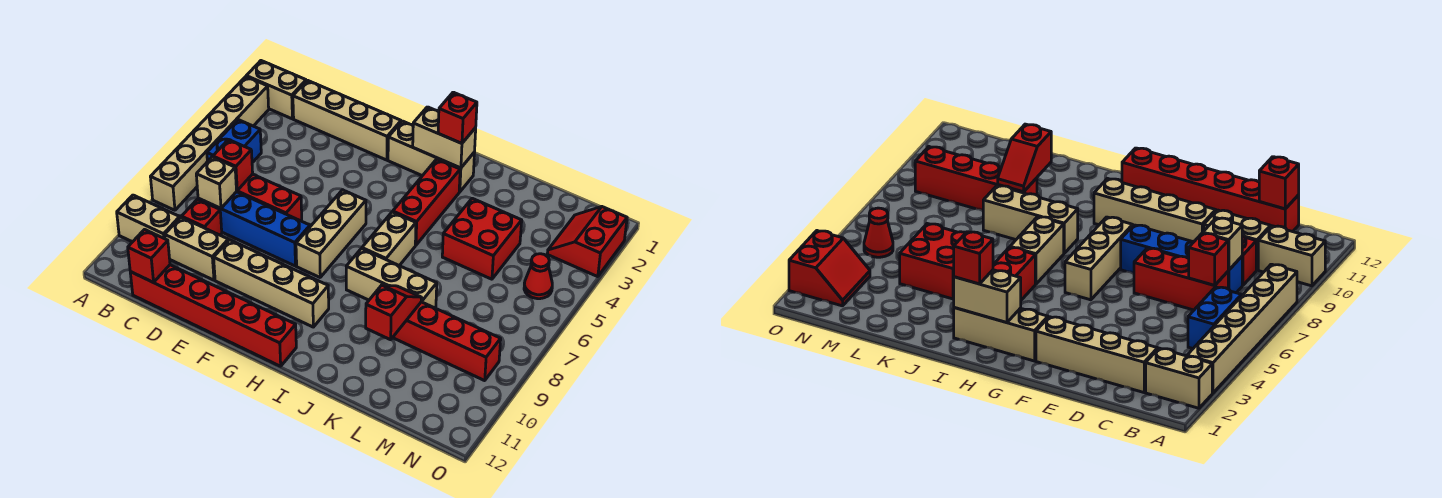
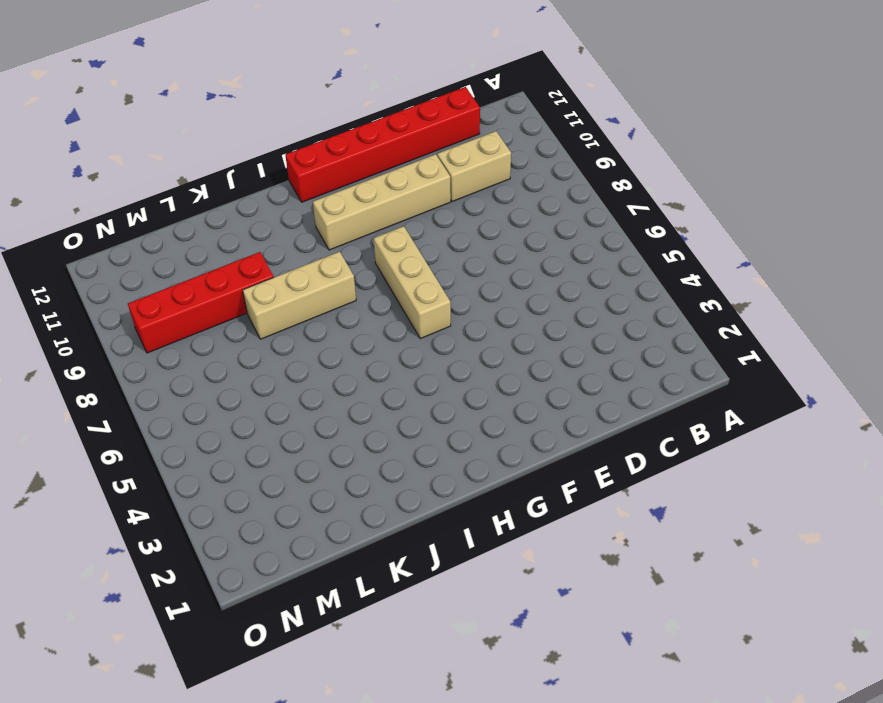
none -> tan brick A2:B2 level 1
none -> tan brick A3:A8 level 1
none -> tan brick A10:B10 level 1

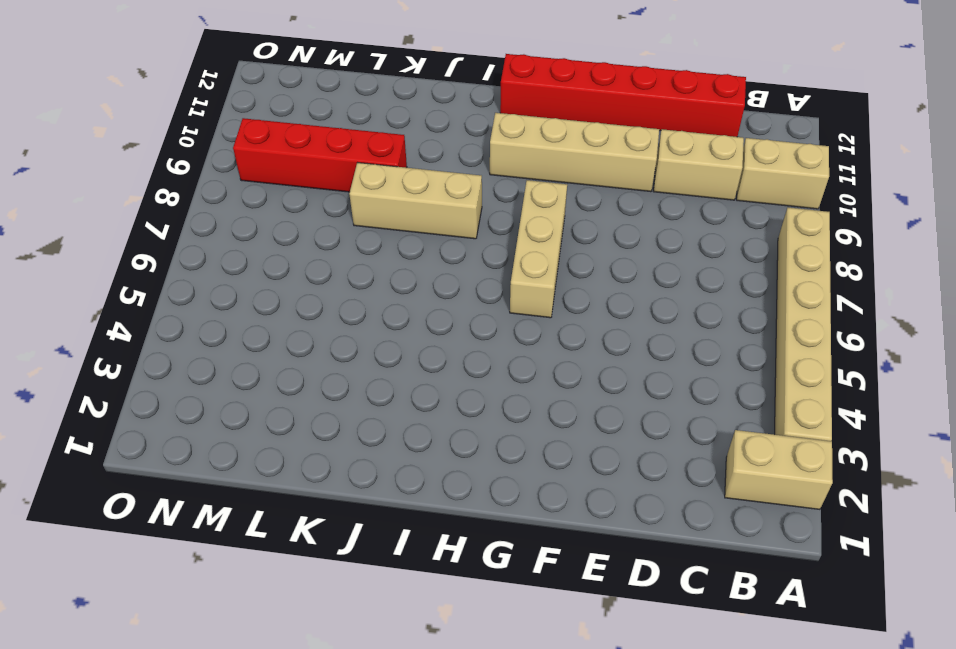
none -> blue brick B5:B6 level 1
none -> tan brick C2:F2 level 1
none -> red brick C7:E7 level 1

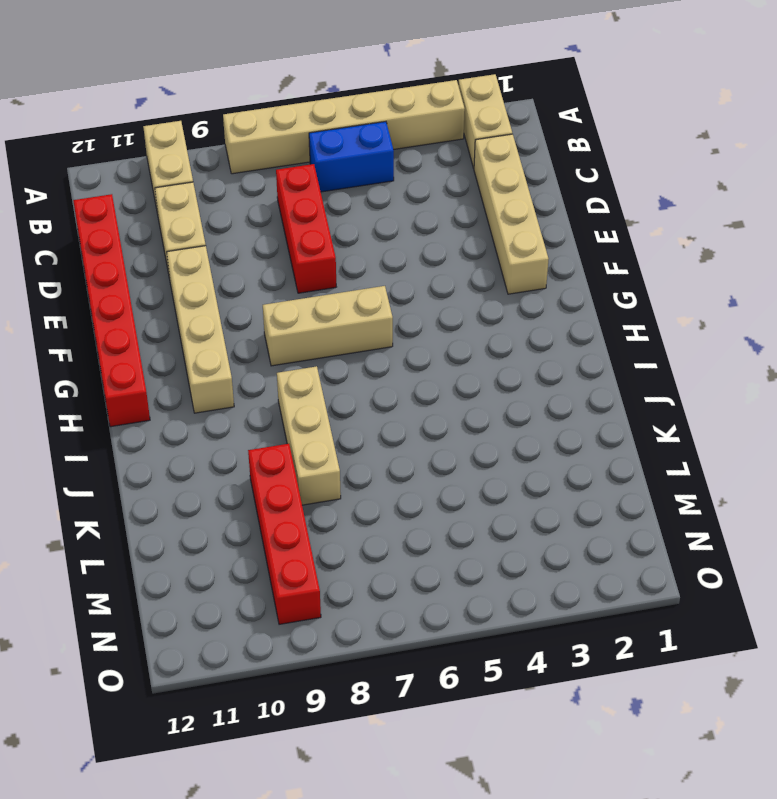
none -> blue brick C8:F8 level 1
none -> red brick C9 level 1
none -> tan brick G2:I2 level 1

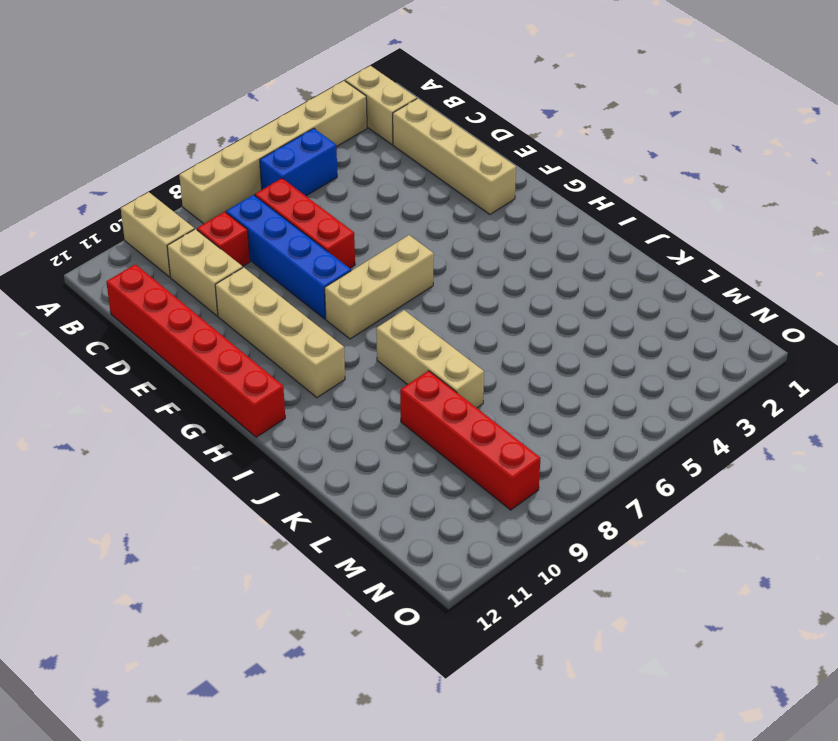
none -> tan brick G2:I2 level 1
none -> red brick I3:I5 level 1
none -> tan brick I6:I7 level 1

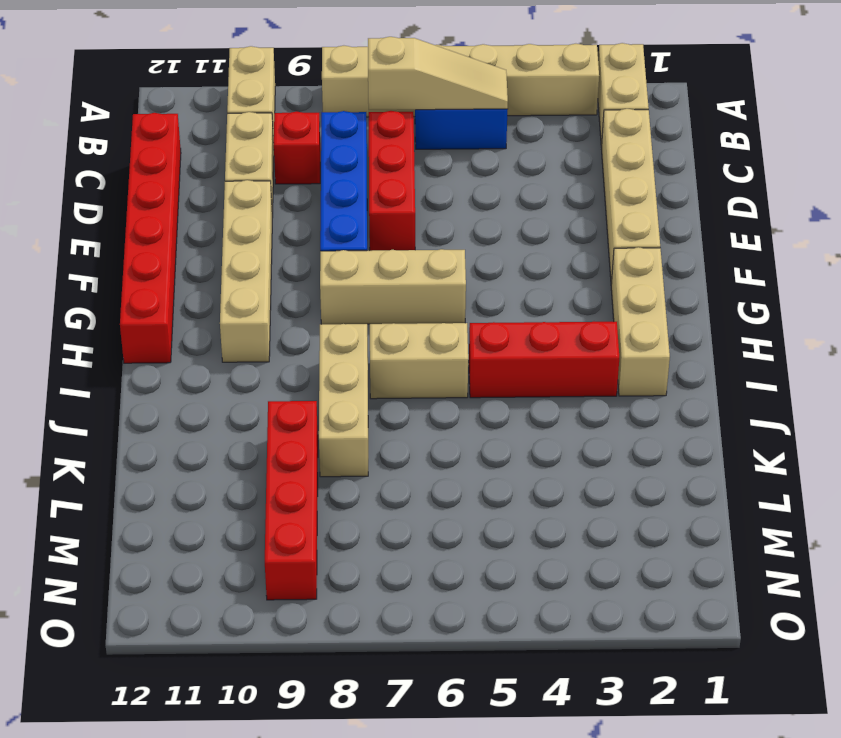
tan slope B5:B7 level 2 top 7 -> none
none -> red brick K4:L5 level 1
none -> red slope N2:O3 level 1 top O
none -> red cone N5 level 1

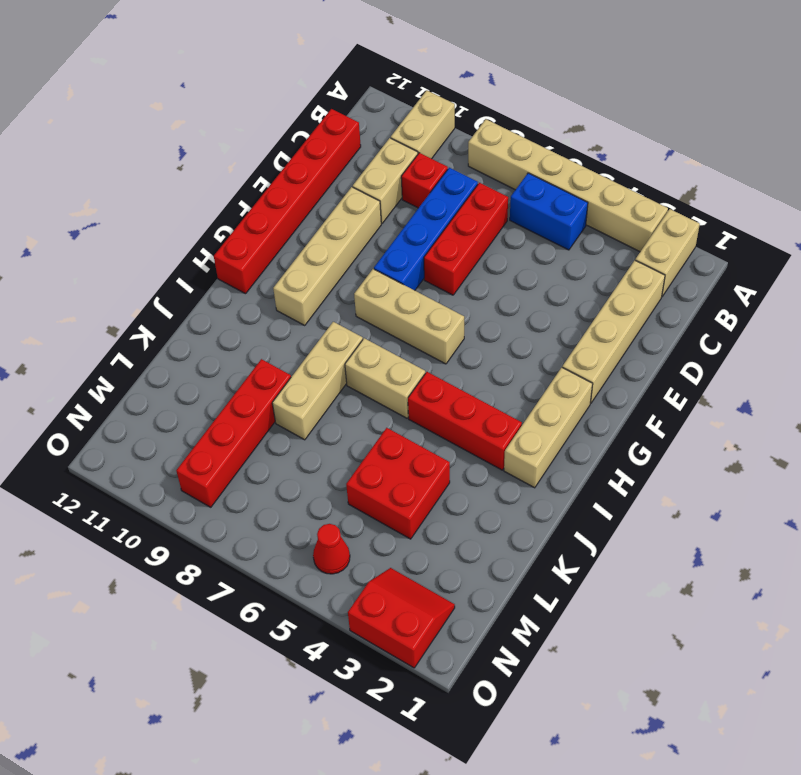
none -> red brick C7 level 2
none -> tan brick C8 level 2
none -> red brick C12 level 2

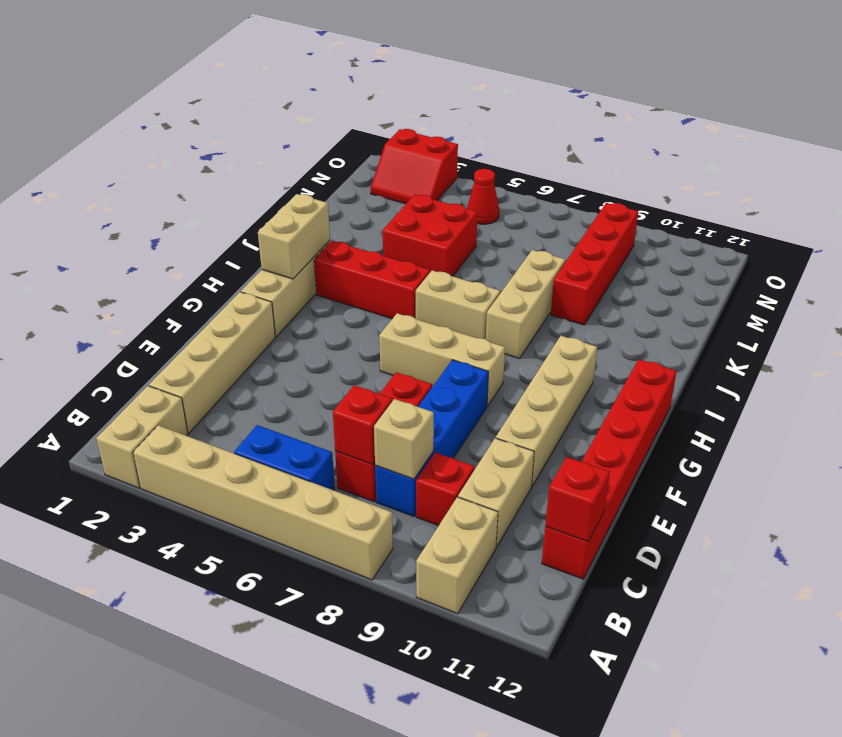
none -> red slope K9:K10 level 2 top 10
none -> red brick I2 level 3

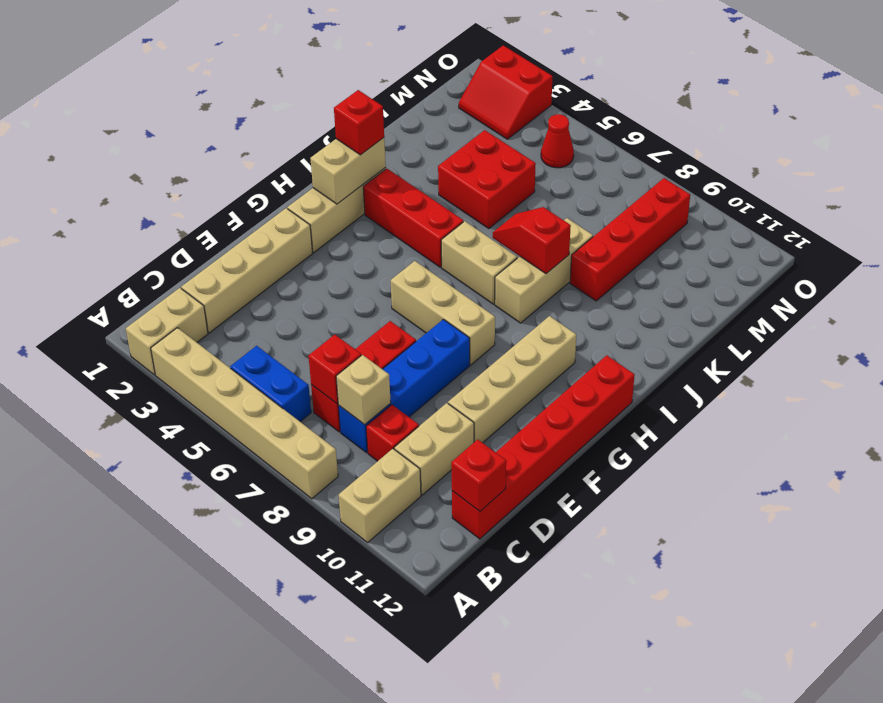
red slope J7:J8 level 2 top 8 -> red slope K9:K10 level 2 top 10

